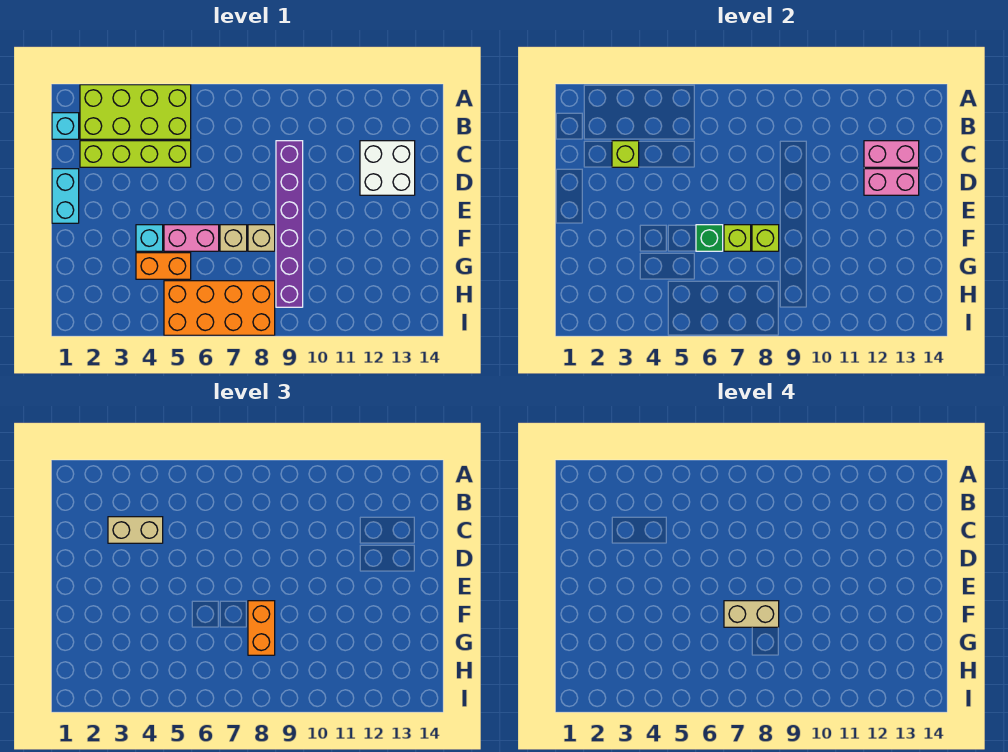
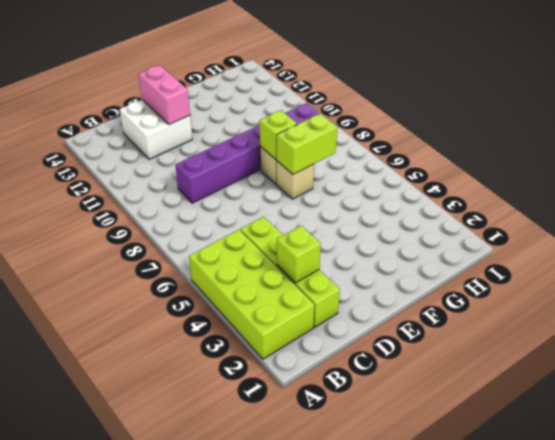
lime brick F7:G7 level 2 -> lime brick F7 level 2
none -> cyan brick B1 level 1
none -> cyan brick D1:E1 level 1
none -> cyan brick F4 level 1

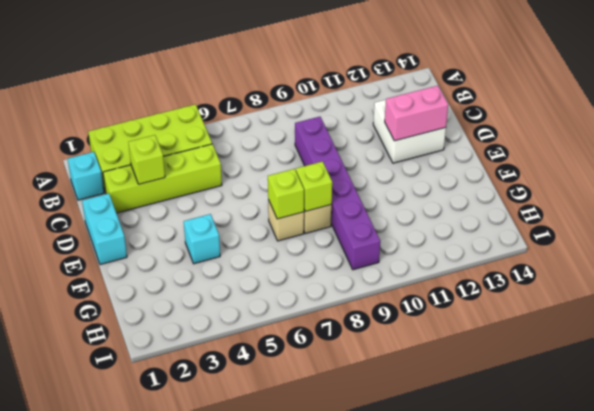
none -> pink brick F5:F6 level 1
none -> orange brick G4:G5 level 1
none -> orange brick H5:I8 level 1

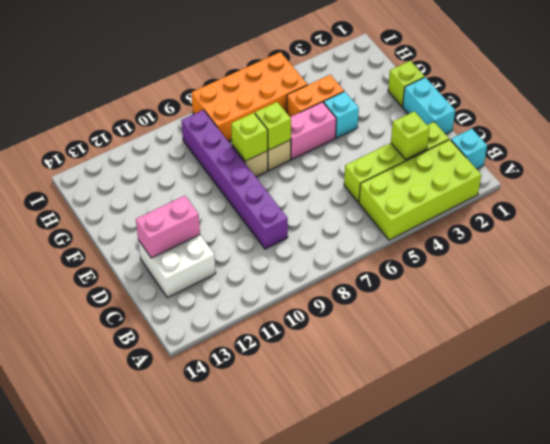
lime brick F1 level 1 -> none
none -> pink brick C12:C13 level 2
none -> green brick F6 level 2
none -> tan brick C3:C4 level 3

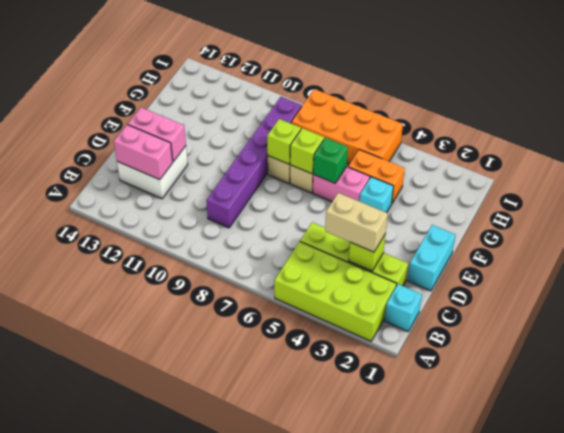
none -> orange brick F8:G8 level 3
none -> tan brick F7:F8 level 4

